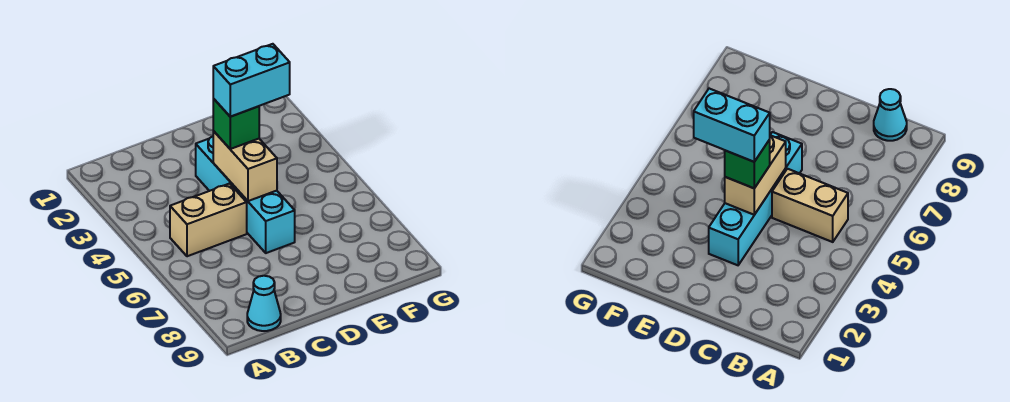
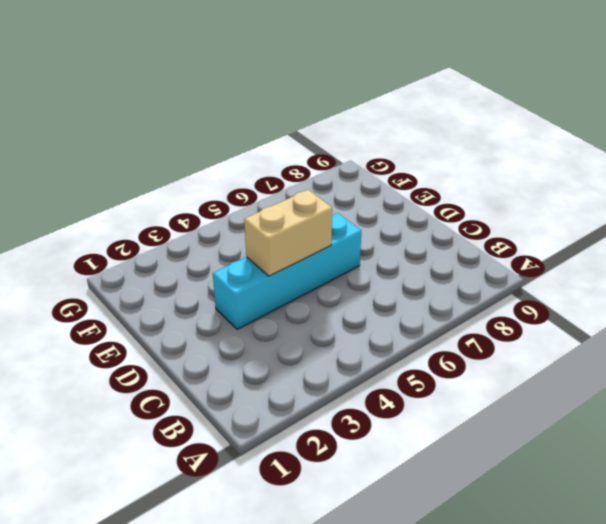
none -> tan brick B5:C5 level 1
none -> cyan cone B9 level 1

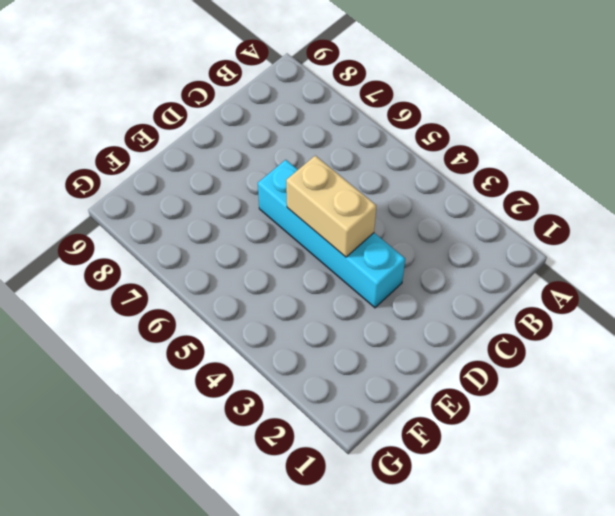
none -> tan brick B5:C5 level 1
none -> cyan cone B9 level 1

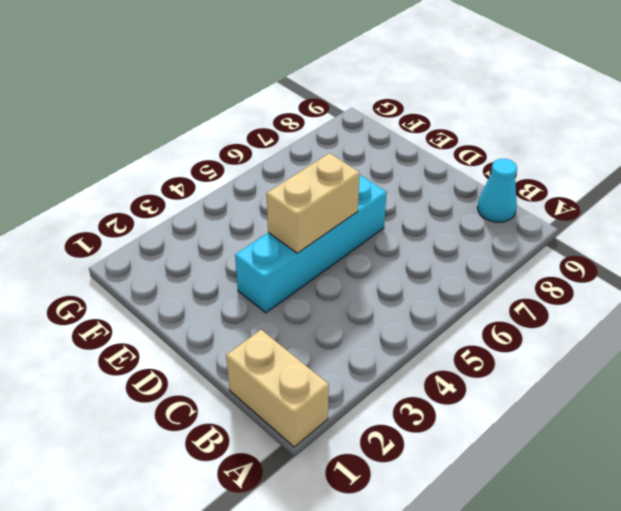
tan brick A1:B1 level 1 -> tan brick B5:C5 level 1
none -> green brick D4 level 3
none -> cyan brick D4:E4 level 4

